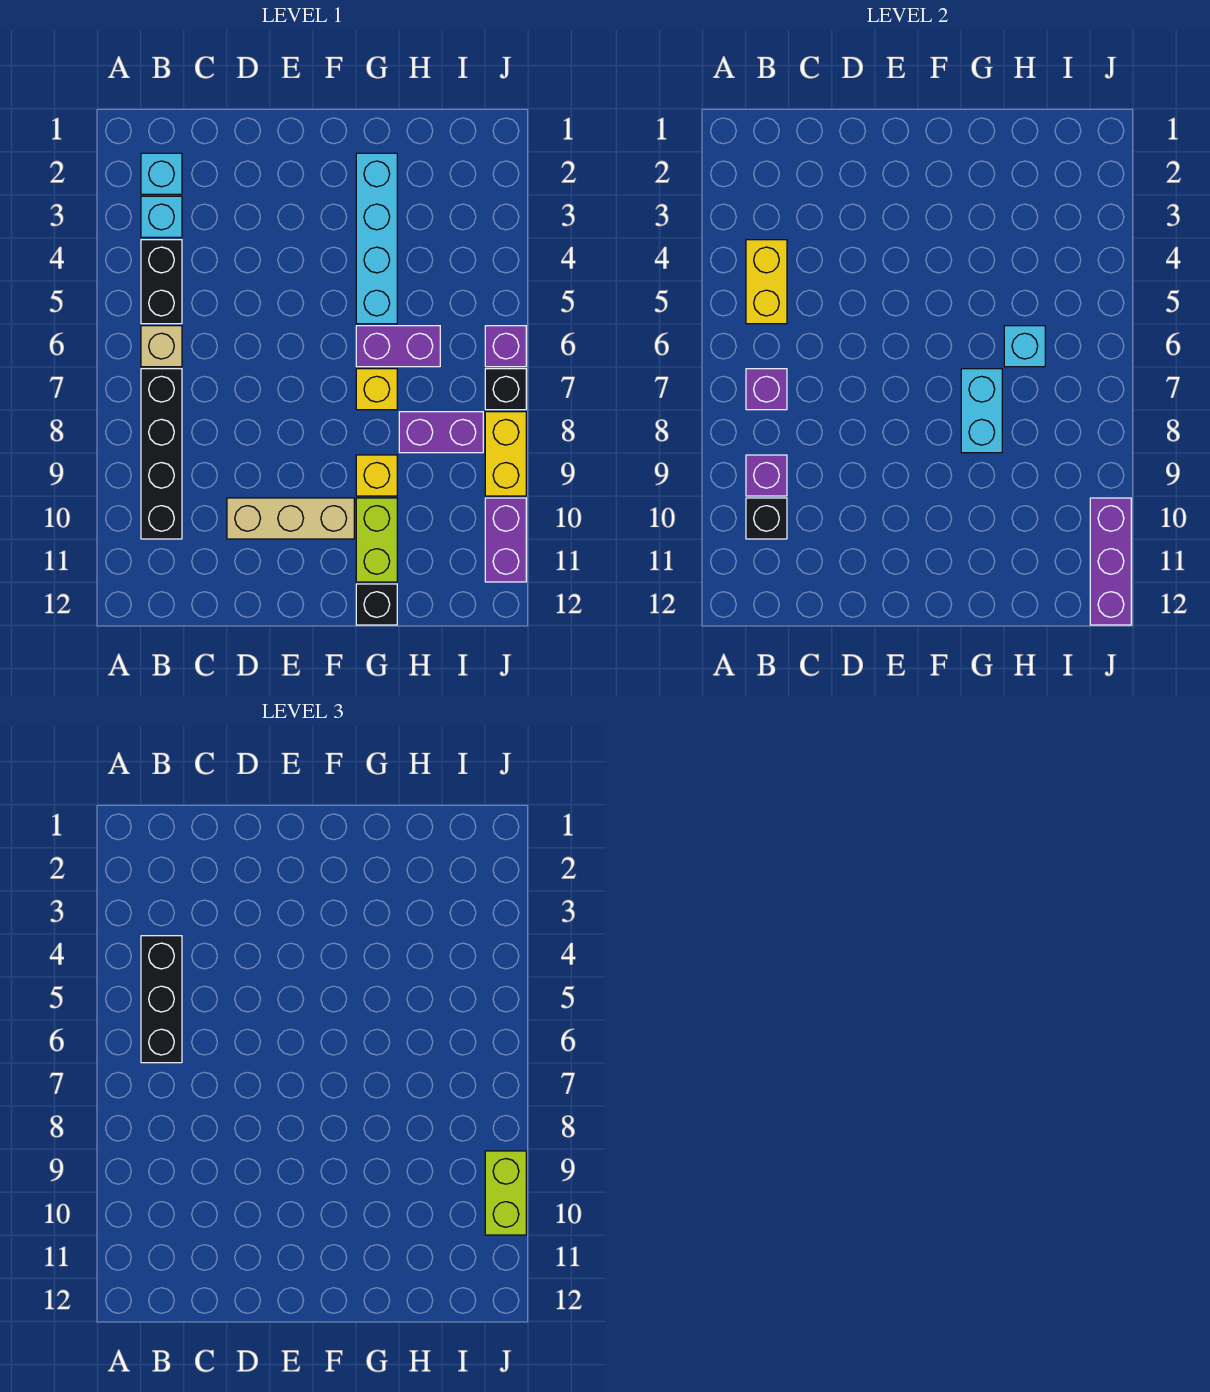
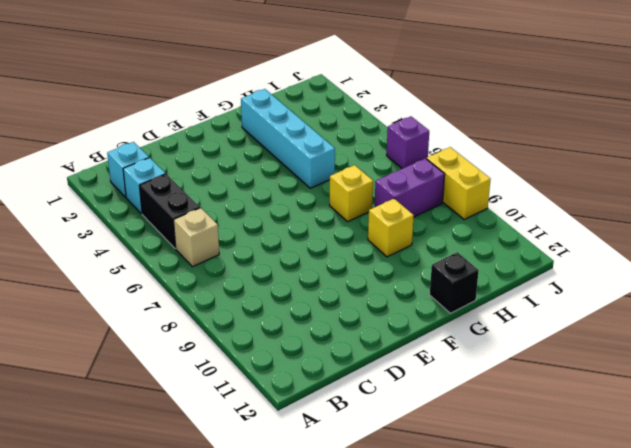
none -> black brick B7:B10 level 1
none -> tan brick D10:F10 level 1
none -> purple brick G6:H6 level 1

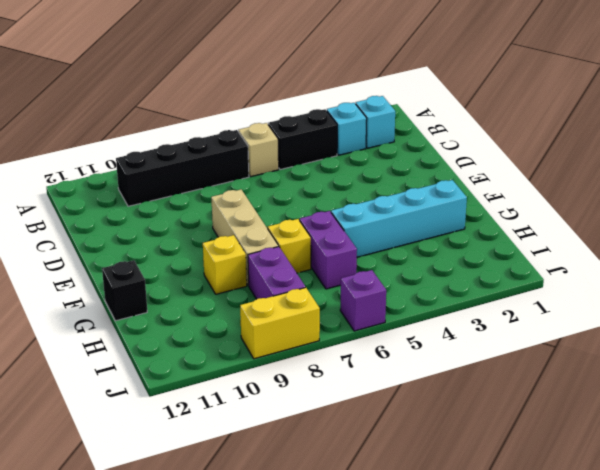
tan brick E8:G8 level 1 -> tan brick D10:F10 level 1
none -> lime brick G10:G11 level 1
none -> black brick J7 level 1
none -> purple brick J10:J11 level 1

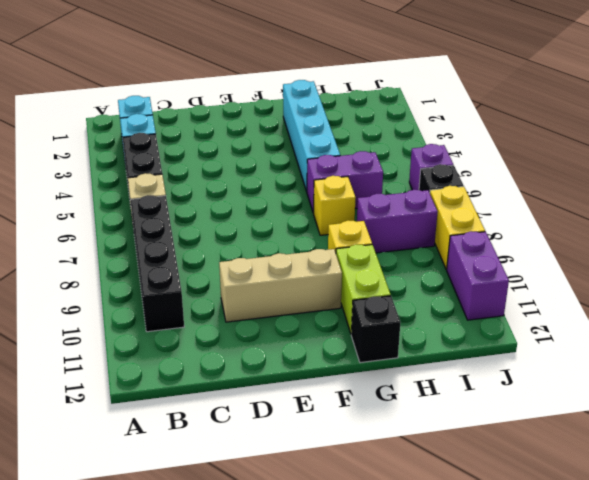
none -> yellow brick B4:B5 level 2
none -> purple brick B7 level 2
none -> purple brick B9 level 2

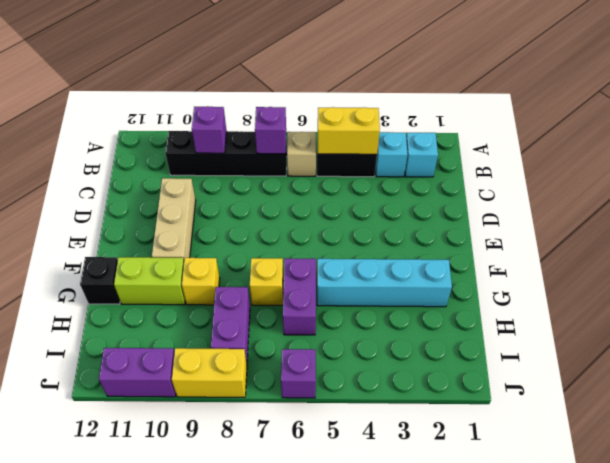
none -> black brick J7 level 1
none -> black brick B10 level 2
none -> cyan brick G7:G8 level 2

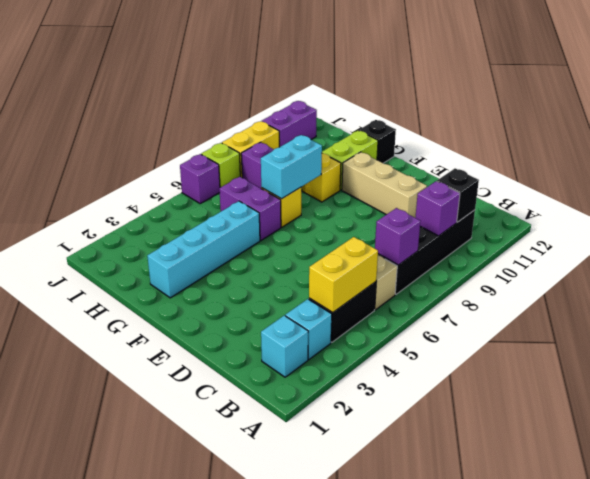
lime brick J7 level 1 -> black brick J7 level 1
none -> cyan brick H6 level 2
none -> purple brick J10:J12 level 2
none -> black brick B4:B6 level 3

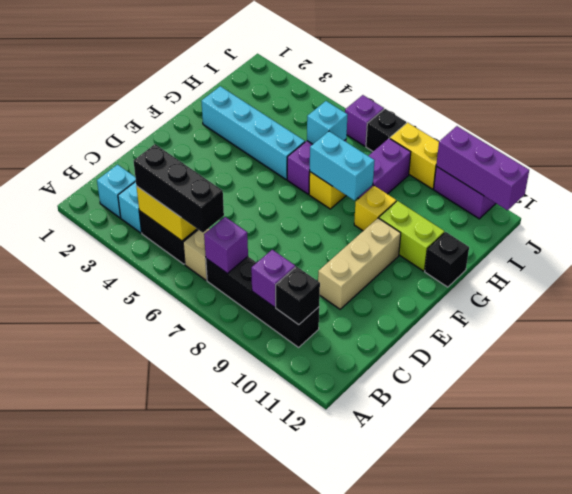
none -> lime brick J9:J10 level 3

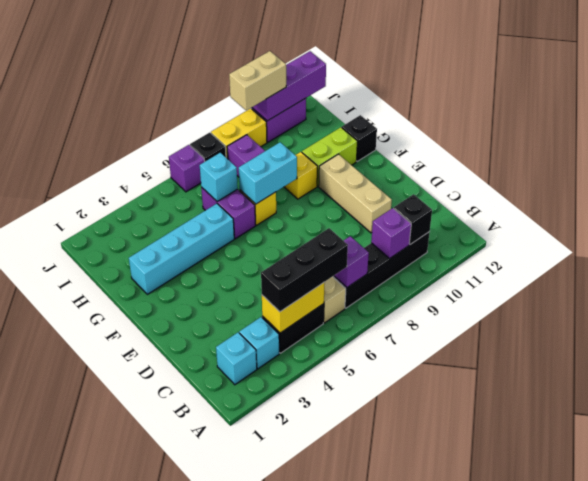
tan brick J9:J10 level 3 -> lime brick J9:J10 level 3

